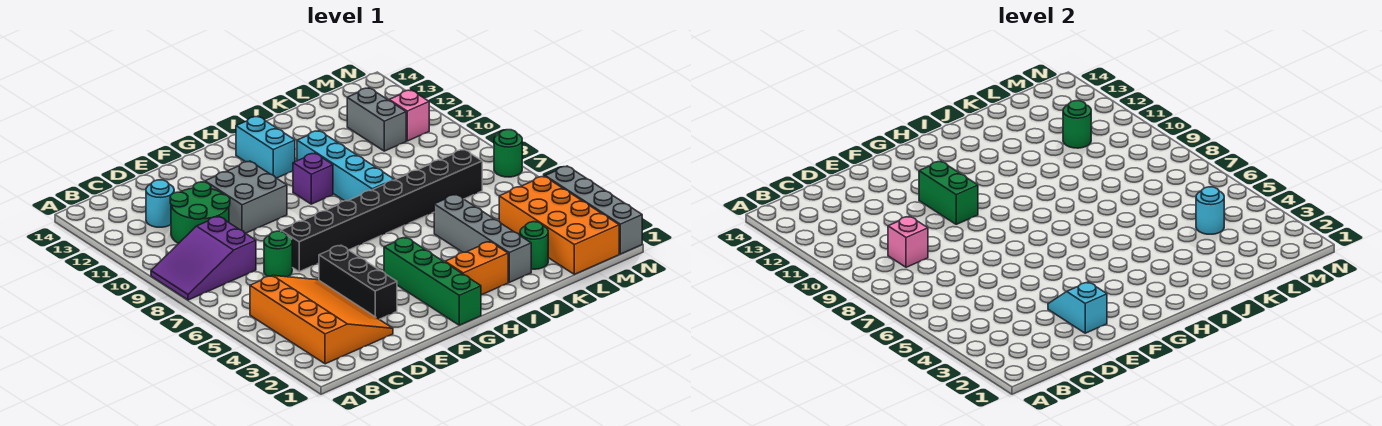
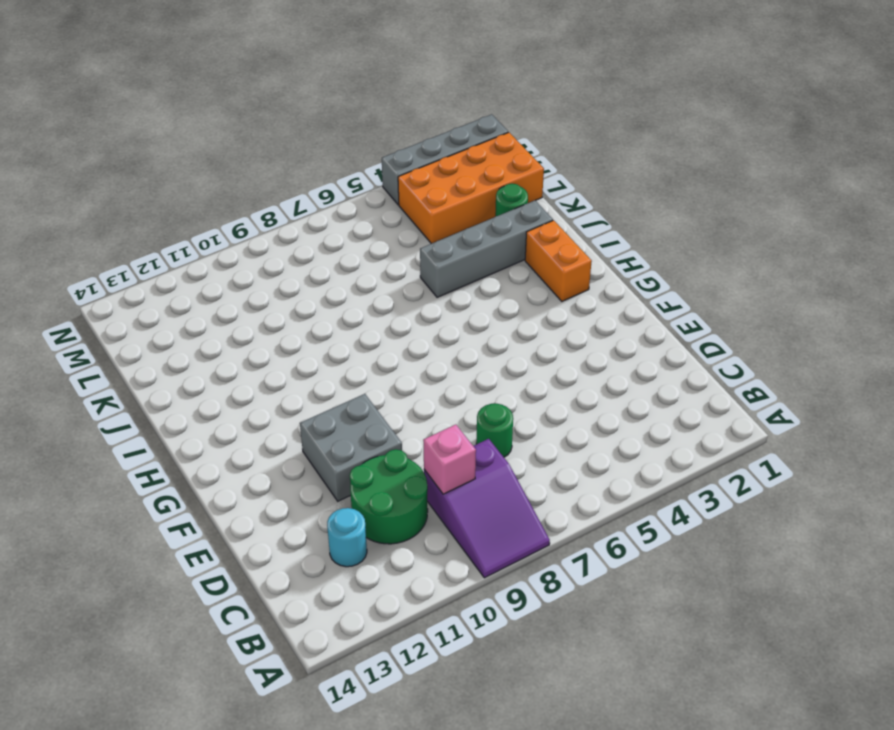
none -> orange slope B2:D5 level 1 top B
none -> black brick E3:E5 level 1
none -> black brick E7:L7 level 1

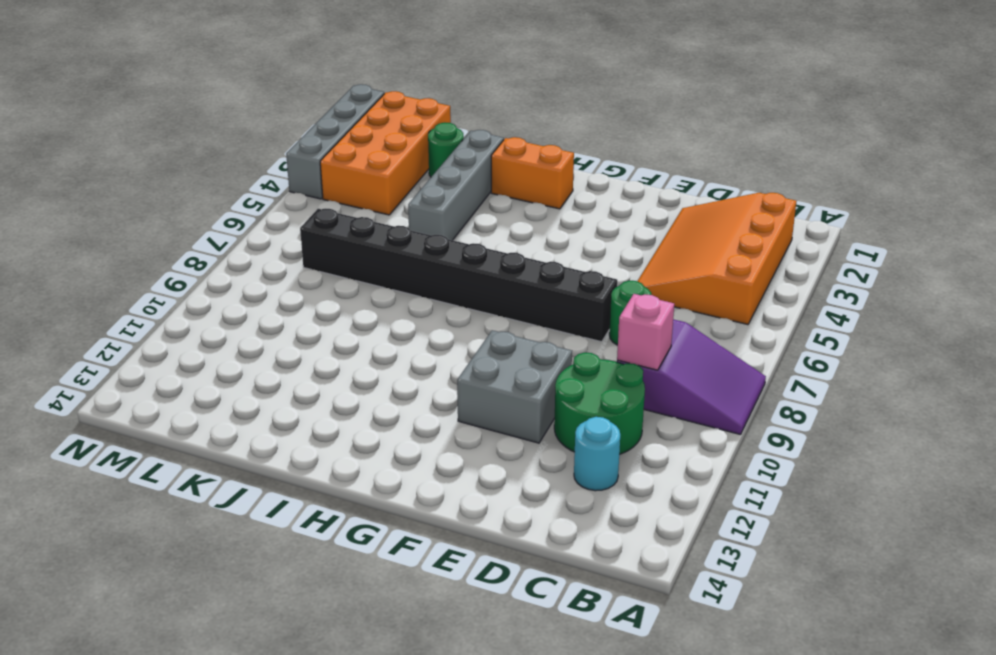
none -> black brick E3:E5 level 1
none -> green brick G1:G4 level 1
none -> purple brick H10 level 1

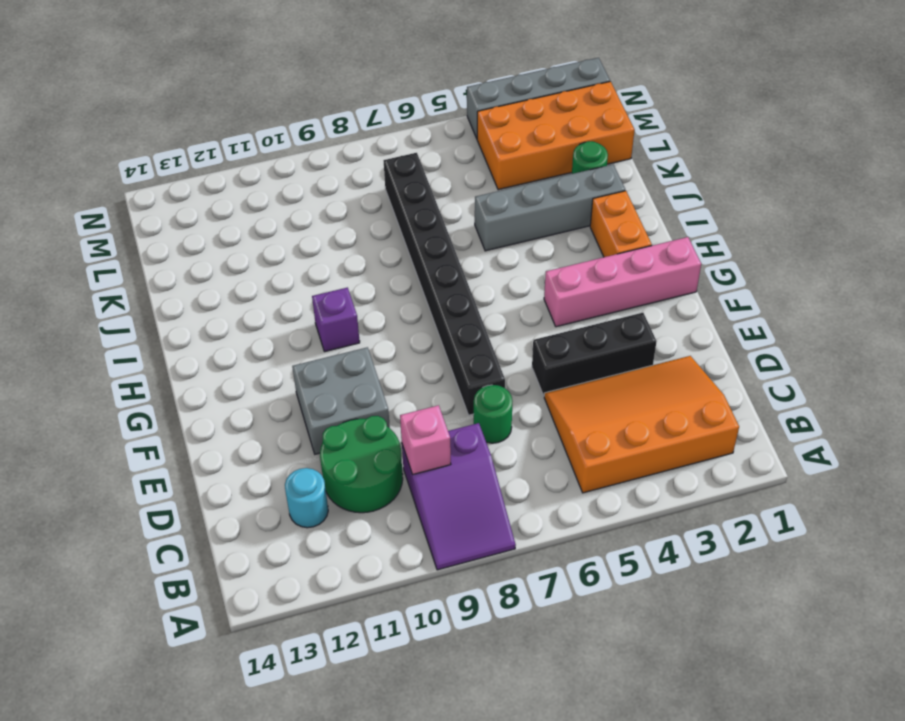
pink brick G1:G4 level 1 -> green brick G1:G4 level 1
none -> cyan brick H12:H13 level 1
none -> cyan brick I8:I11 level 1
none -> grey brick L11:L12 level 1

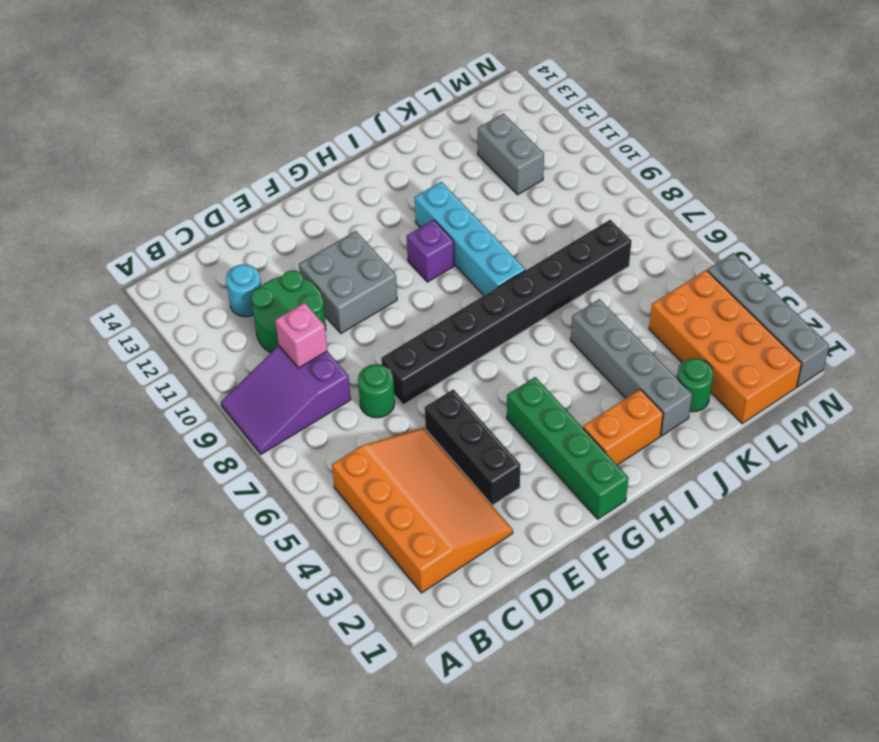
none -> cyan brick H12:H13 level 1
none -> pink brick M11 level 1
none -> green round brick N7 level 1

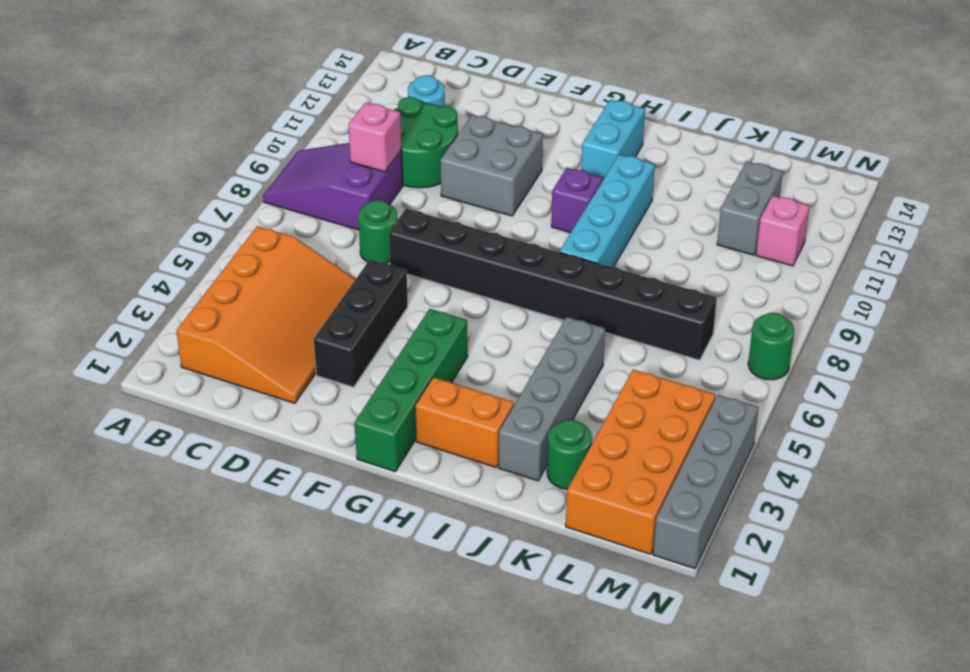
none -> cyan slope E2:E3 level 2 top 2
none -> green brick F10:F11 level 2
none -> cyan round brick L4 level 2

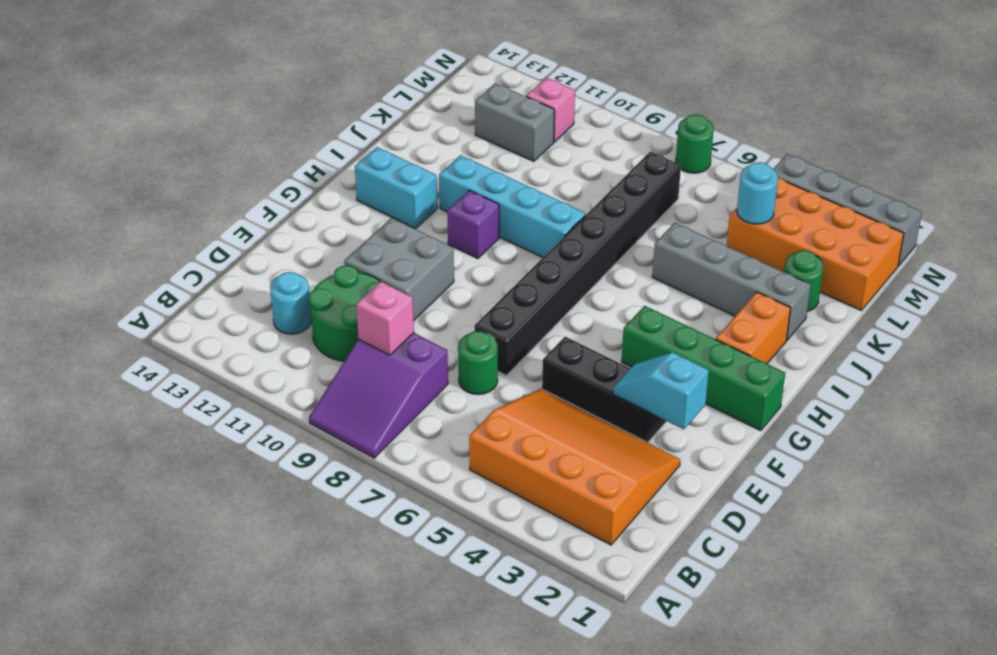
none -> green brick F10:F11 level 2
none -> green round brick L11 level 2

